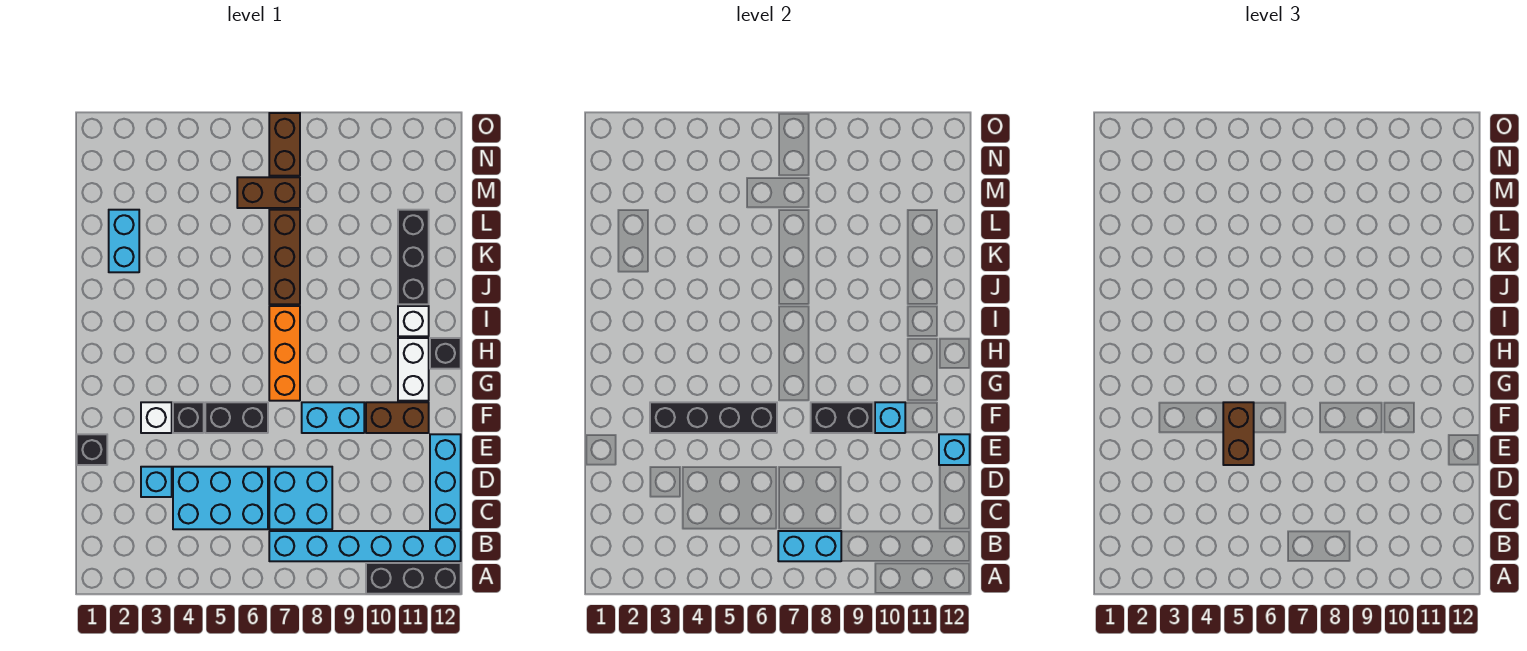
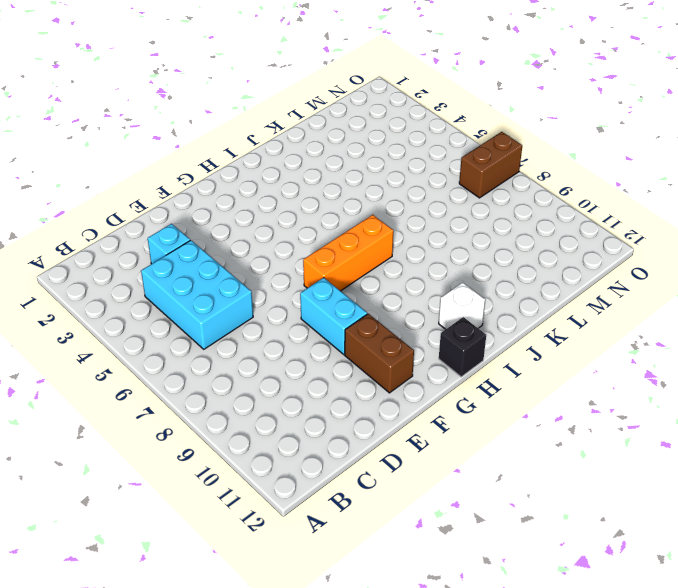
none -> black brick A10:A12 level 1
none -> cyan brick B7:B12 level 1
none -> cyan brick C7:D8 level 1

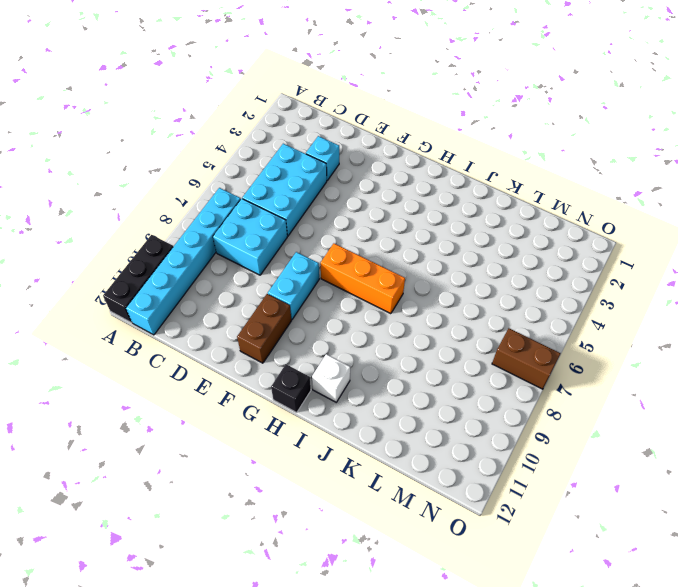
none -> cyan brick C12:E12 level 1
none -> black brick E1 level 1
none -> white brick F3 level 1

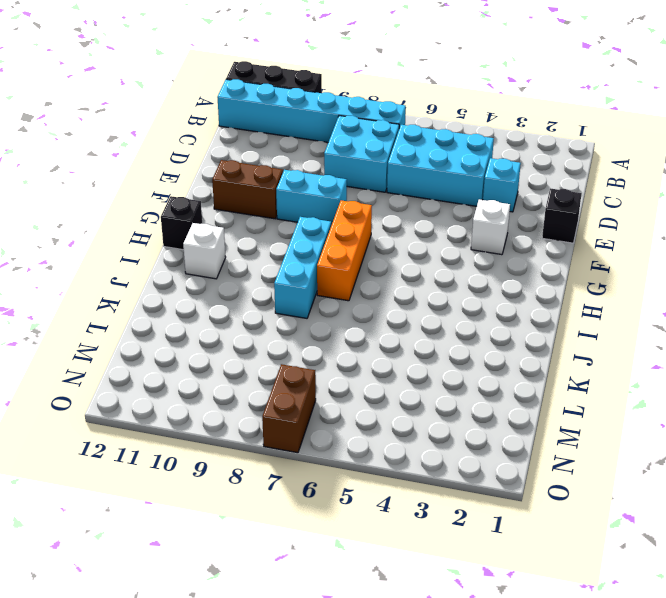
cyan brick H8:J8 level 1 -> cyan brick C12:E12 level 1
none -> black brick F4 level 1
none -> black brick F5:F6 level 1
none -> white brick G11:H11 level 1

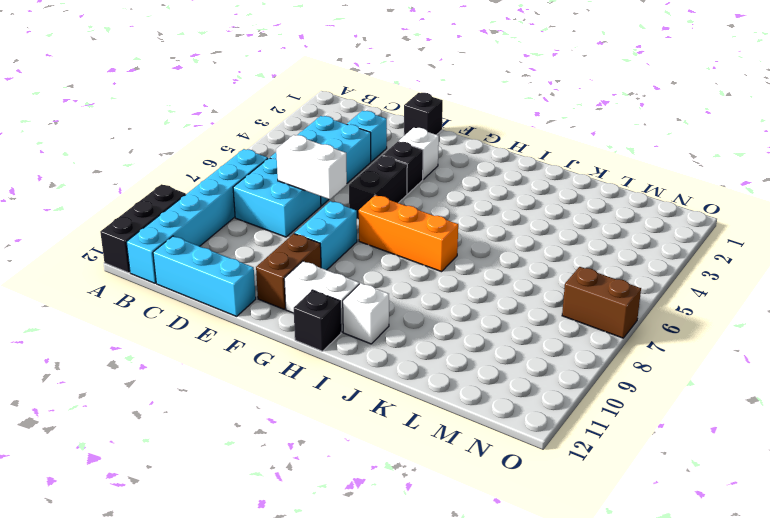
white brick D7:E7 level 2 -> none
none -> brown brick J7:L7 level 1
none -> black brick J11:L11 level 1
none -> cyan brick K2:L2 level 1

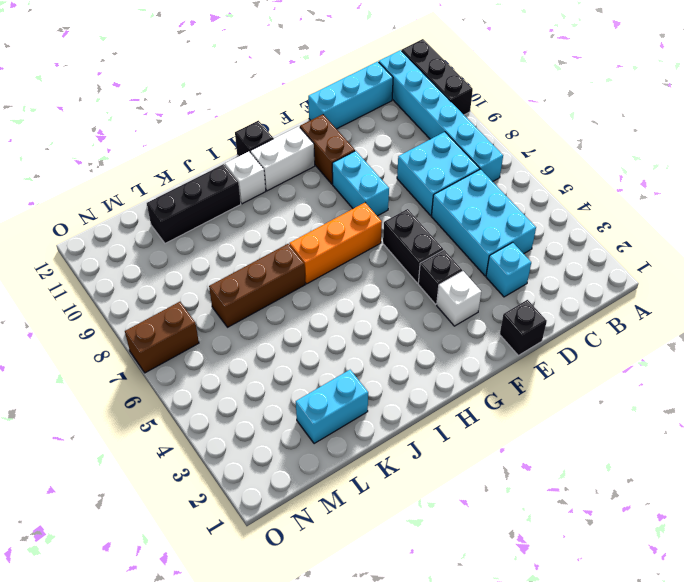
none -> brown brick M6:M7 level 1
none -> cyan brick B7:B8 level 2
none -> cyan brick E12 level 2

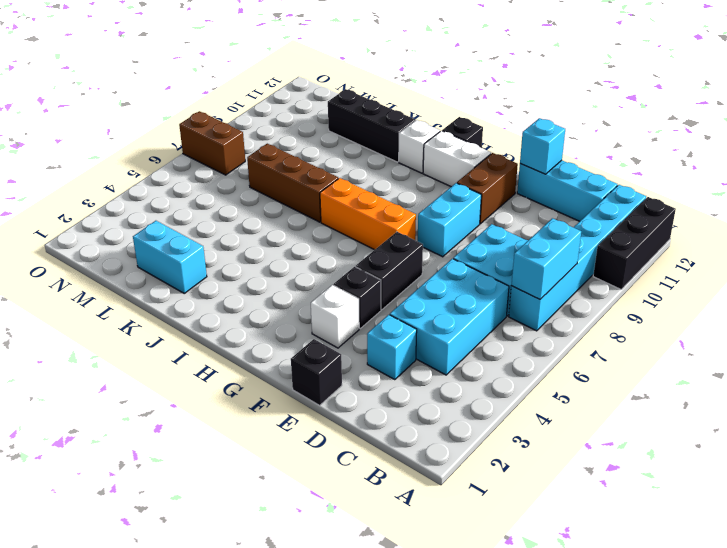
none -> brown brick M6:M7 level 1
none -> black brick F3:F6 level 2
none -> black brick F8:F9 level 2

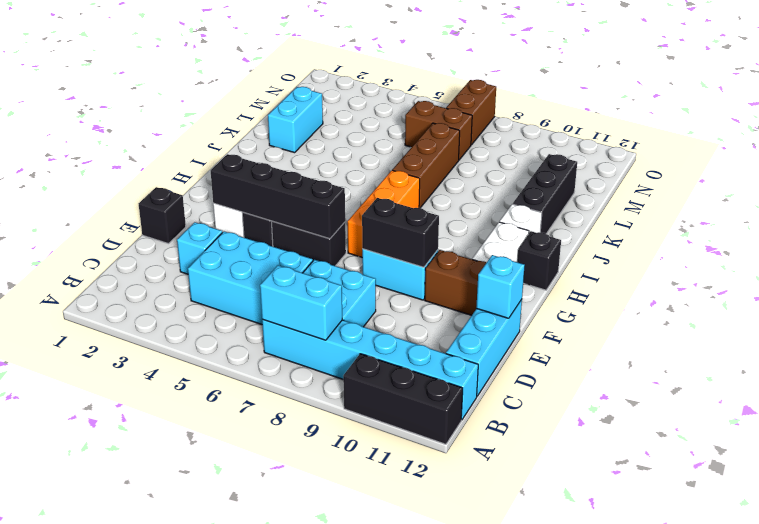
none -> cyan brick F10 level 2
none -> brown brick E5:F5 level 3

